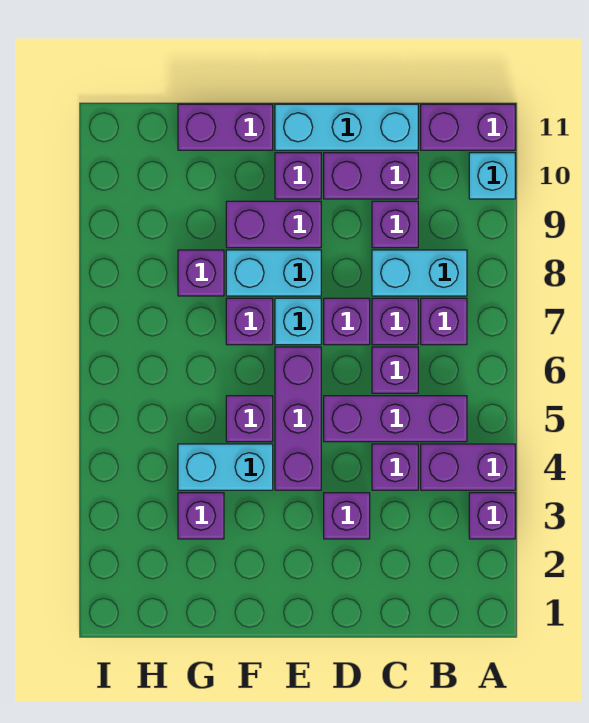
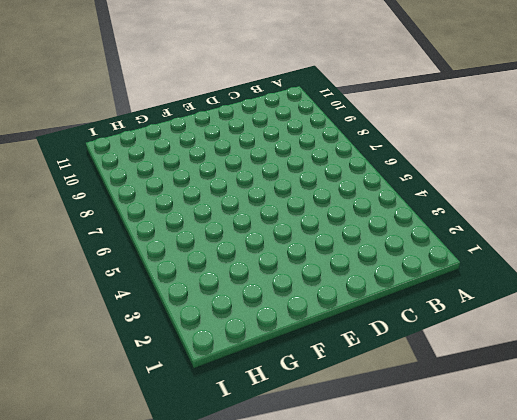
none -> purple brick A3 level 1
none -> purple brick A4:B4 level 1
none -> cyan brick A10 level 1

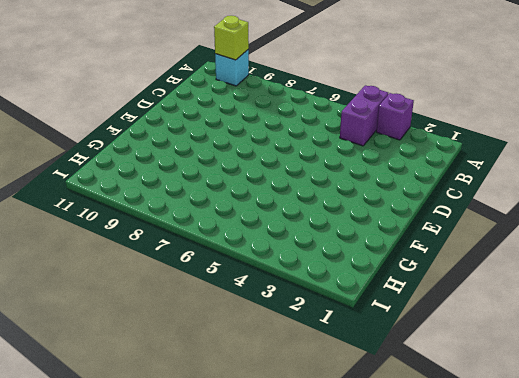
lime brick A10 level 2 -> none
none -> purple brick A11:B11 level 1
none -> purple brick B5:D5 level 1
none -> purple brick B7 level 1

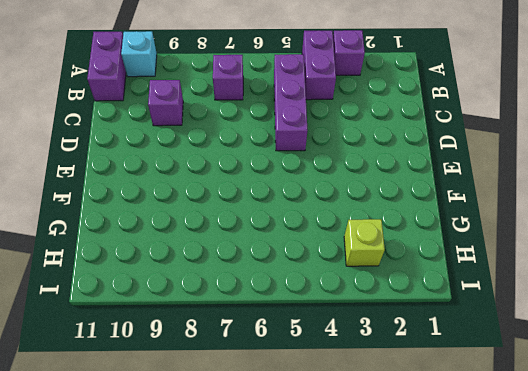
lime brick H3 level 1 -> none
none -> cyan brick B8:C8 level 1
none -> purple brick C4 level 1
none -> purple brick C6 level 1

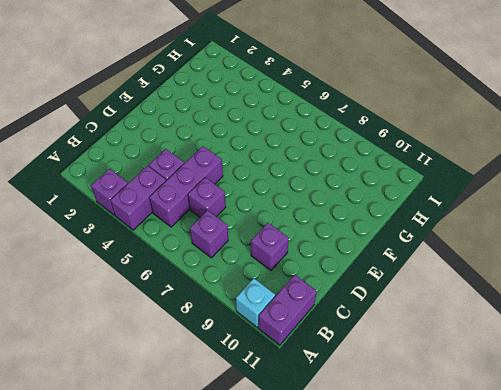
none -> cyan brick B8:C8 level 1
none -> purple brick C7 level 1
none -> purple brick C10:D10 level 1

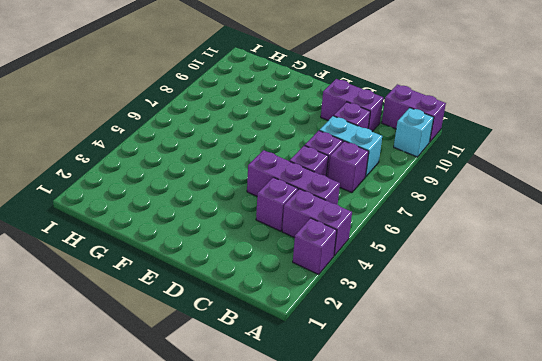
none -> cyan brick C11:E11 level 1
none -> purple brick D3 level 1
none -> purple brick D7 level 1

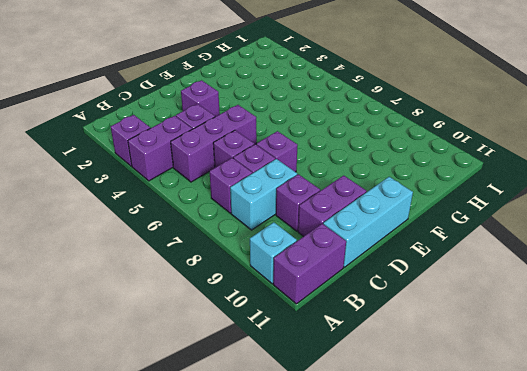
none -> purple brick E4:E6 level 1
none -> cyan brick E7 level 1
none -> cyan brick E8:F8 level 1

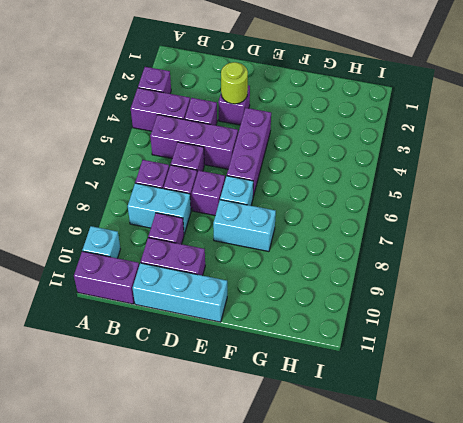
lime round brick D3 level 2 -> none
none -> purple brick E9:F9 level 1
none -> purple brick E10 level 1
none -> cyan brick F4:G4 level 1

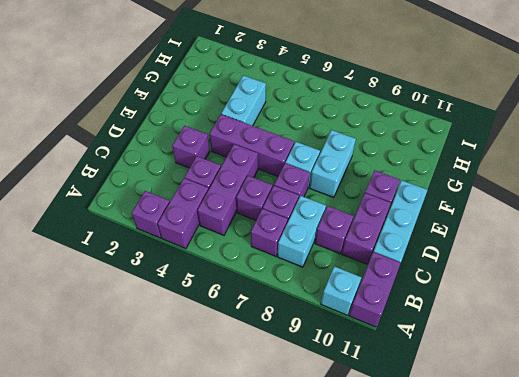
none -> purple brick E9:F9 level 1
none -> purple brick F5 level 1
none -> purple brick F7 level 1

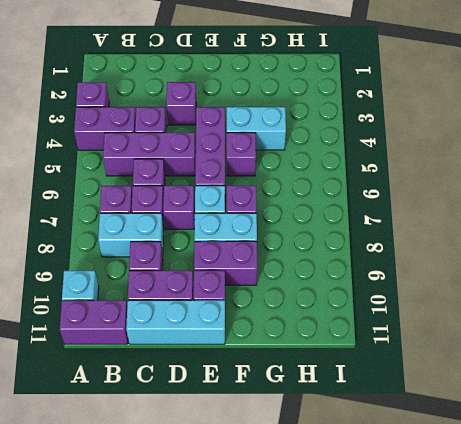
none -> purple brick F11:G11 level 1
none -> purple brick G3 level 1
none -> purple brick G8 level 1

